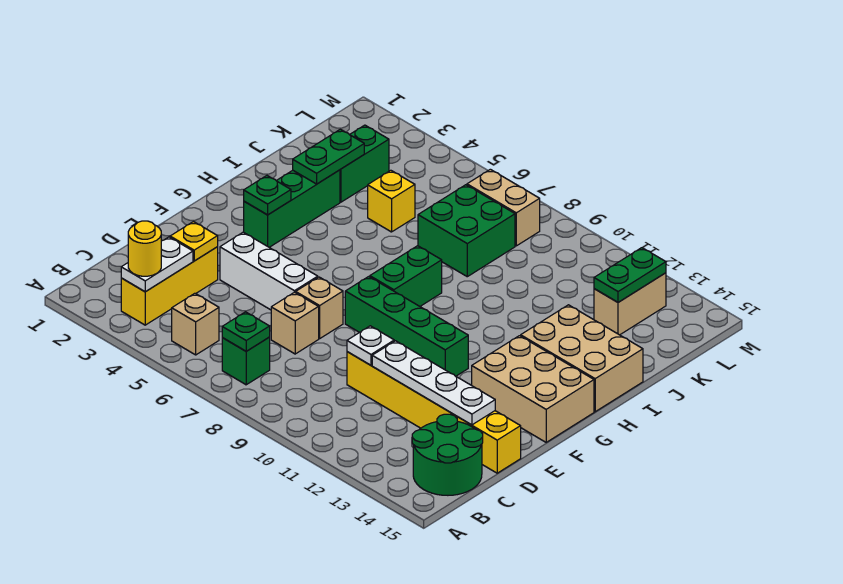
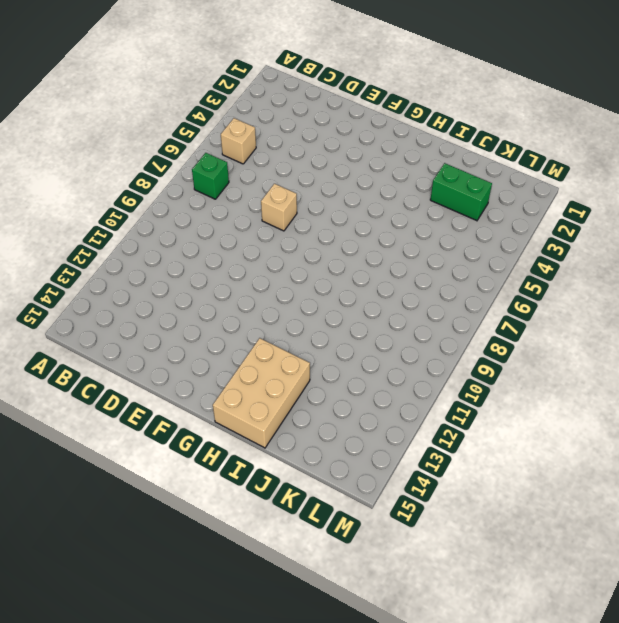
none -> yellow brick B3:D3 level 1
none -> green round brick B14:C15 level 1
none -> tan brick D7 level 1

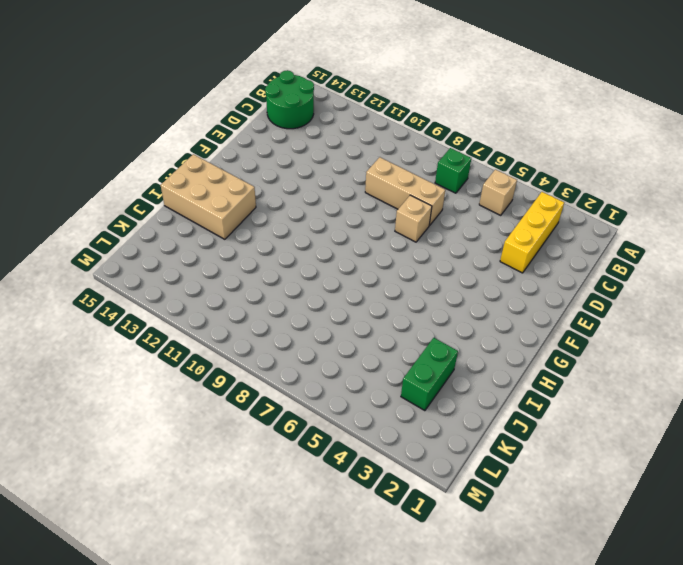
tan brick D7:D9 level 1 -> tan brick D7 level 1
none -> yellow brick D10:D15 level 1
none -> white brick E4:E6 level 1
none -> green brick F8:F11 level 1

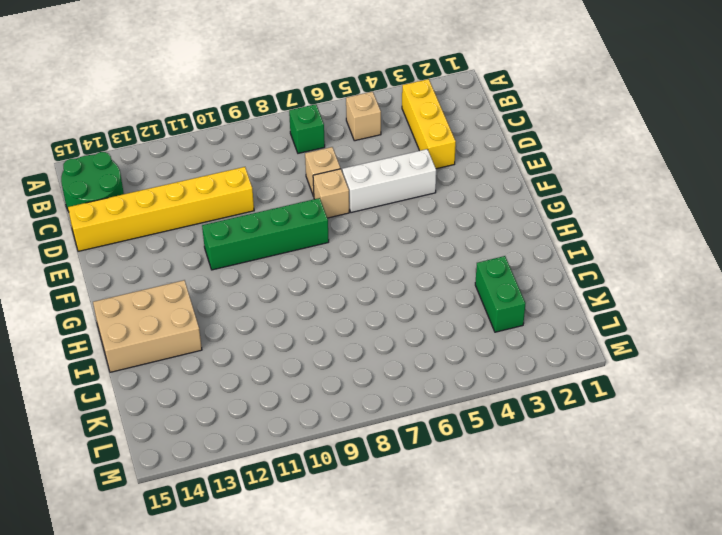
none -> tan brick F13:G15 level 1
none -> green brick G3:I3 level 1
none -> green brick G8:H8 level 1

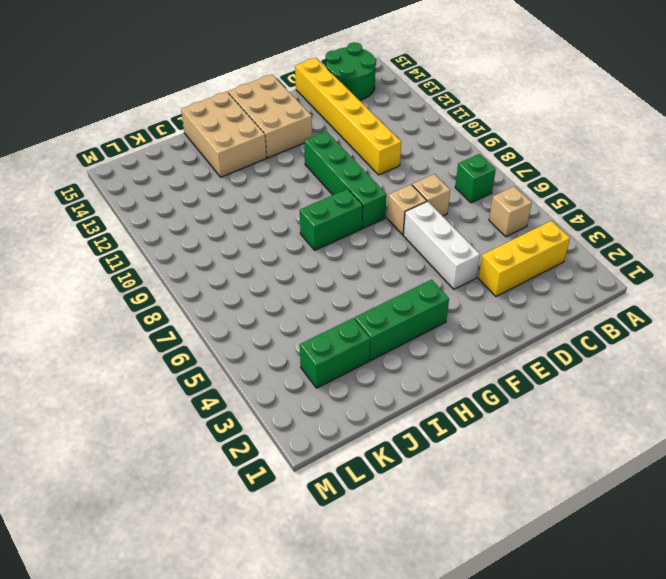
none -> yellow brick J5 level 1
none -> green brick J7:K8 level 1
none -> tan brick K13:L13 level 1

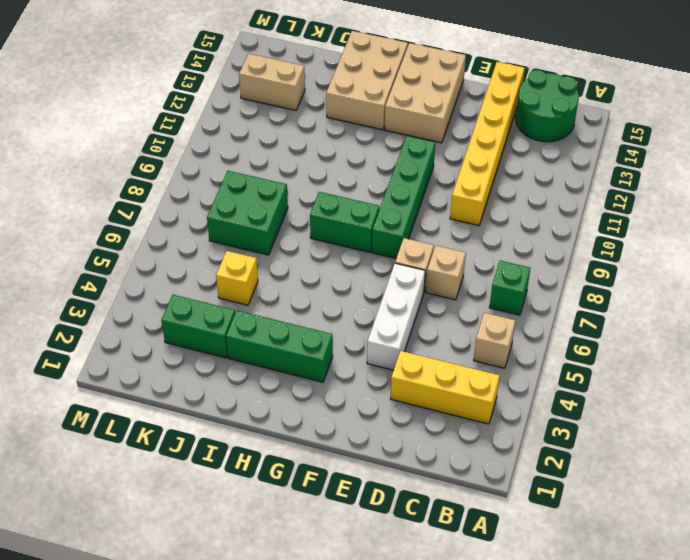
none -> tan brick L7:L8 level 1
none -> white plate B3:C3 level 2
none -> green plate B7 level 2

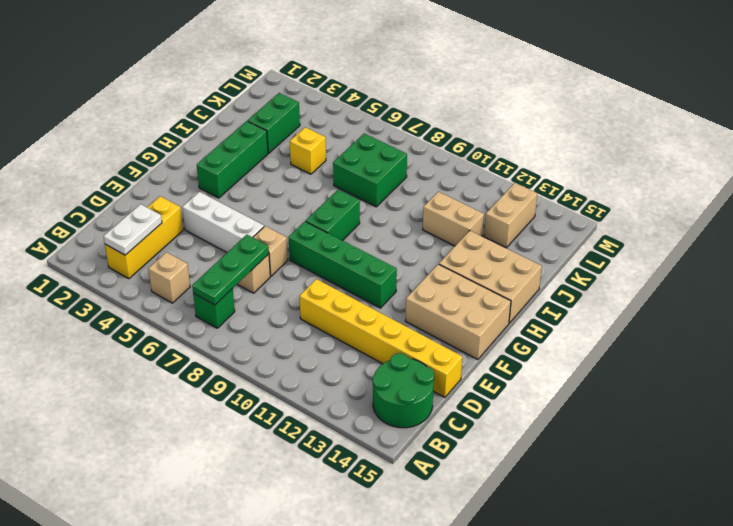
green plate B7:D7 level 2 -> green plate B7 level 2
tan brick J11:J12 level 1 -> tan brick L7:L8 level 1
none -> yellow plate D3 level 2
none -> white plate D10 level 2
none -> white plate D11:D14 level 2

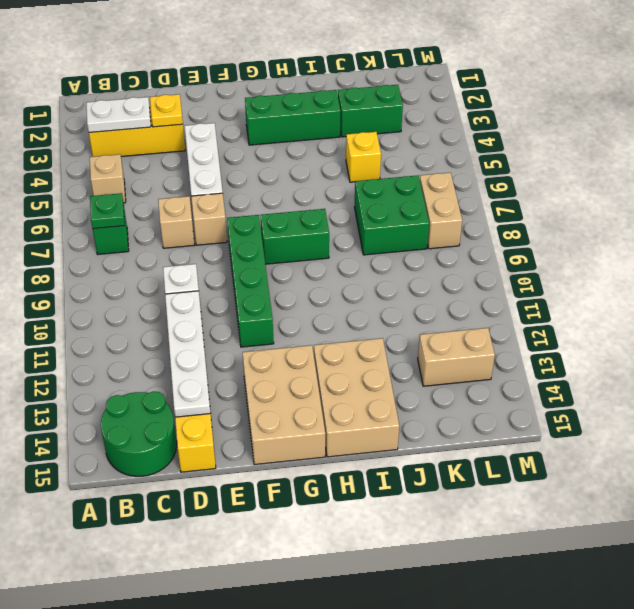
none -> green plate G3 level 2
none -> green plate I3:J3 level 2
none -> green plate K13:L13 level 2

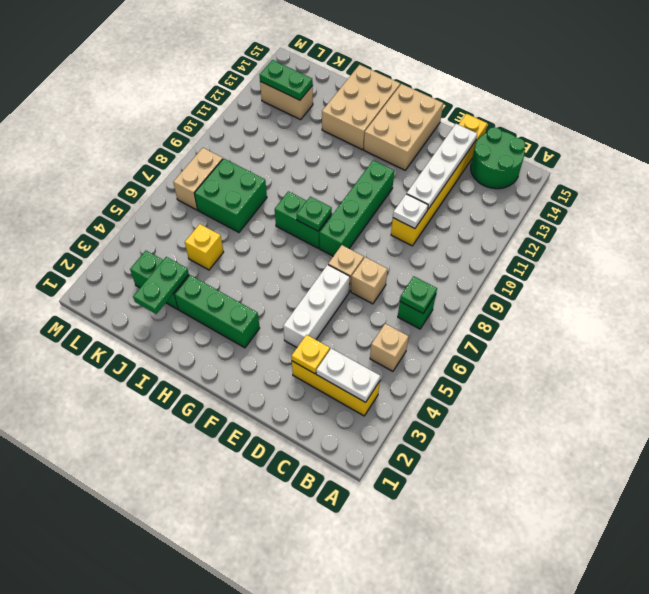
green plate G8 level 2 -> green plate G3 level 2
green plate J2:J3 level 2 -> green plate I3:J3 level 2
none -> yellow round brick B3 level 3

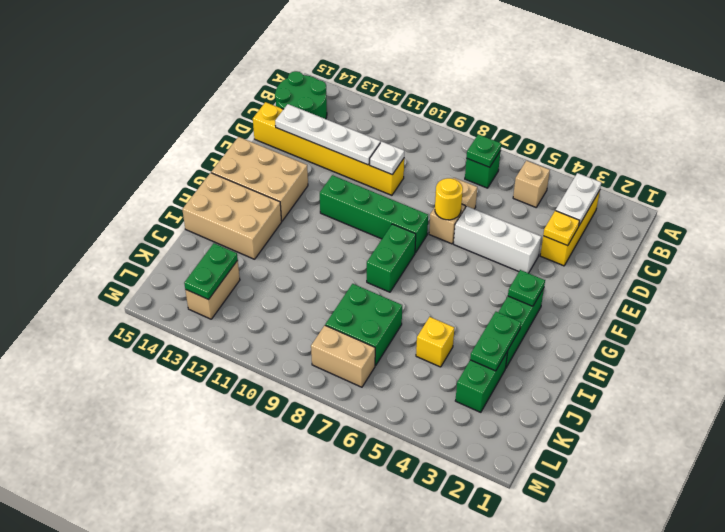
yellow round brick E7 level 2 -> yellow round brick B3 level 3

